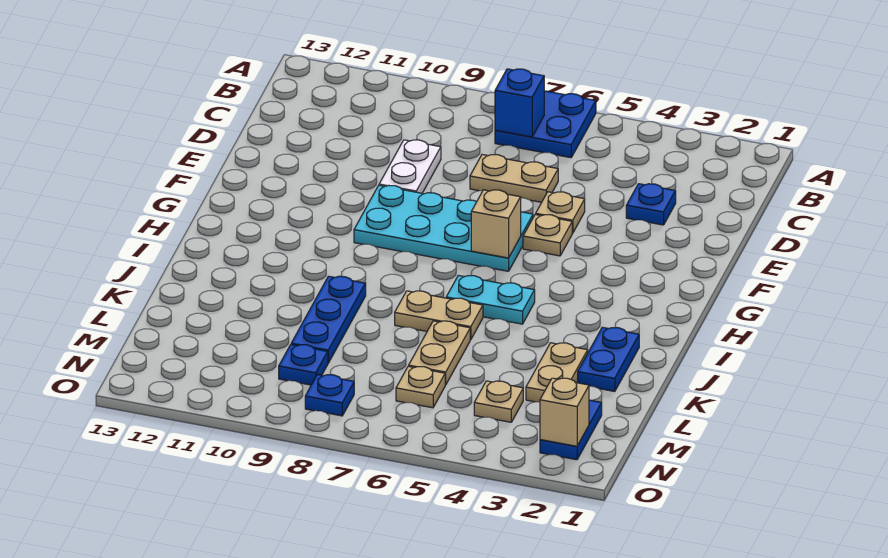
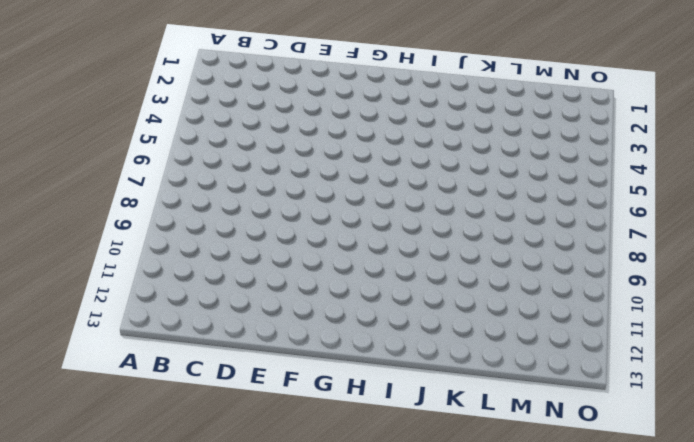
none -> blue plate A6:B7 level 1
none -> blue plate D3 level 1
none -> tan plate D6:D7 level 1

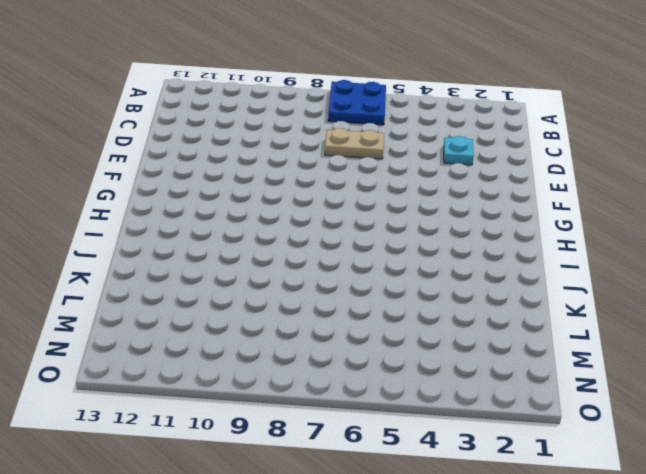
cyan plate D3 level 1 -> blue plate D3 level 1
none -> white plate D9:E9 level 1
none -> tan plate E5 level 1
none -> tan plate F5 level 1

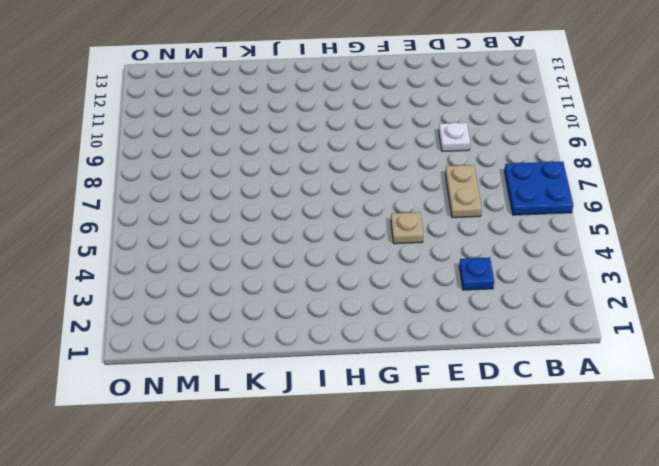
white plate D9 level 1 -> white plate D9:E9 level 1
none -> tan plate E5 level 1
none -> cyan plate F6:G9 level 1
none -> cyan plate I5:I6 level 1

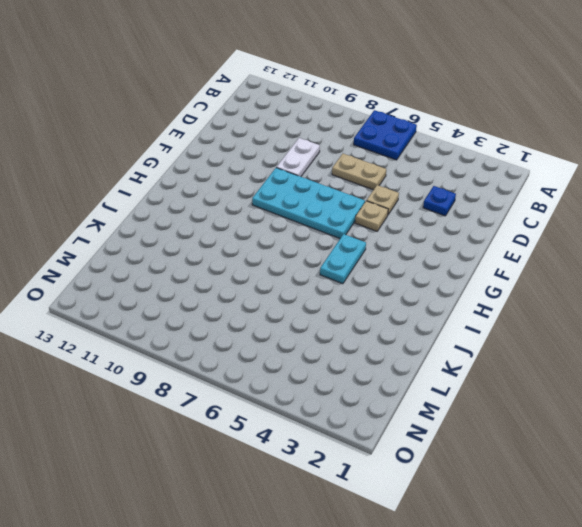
cyan plate H5:I5 level 1 -> cyan plate I5:I6 level 1
none -> blue plate J2:K2 level 1
none -> tan plate J6:J7 level 1
none -> blue plate J9:L9 level 1

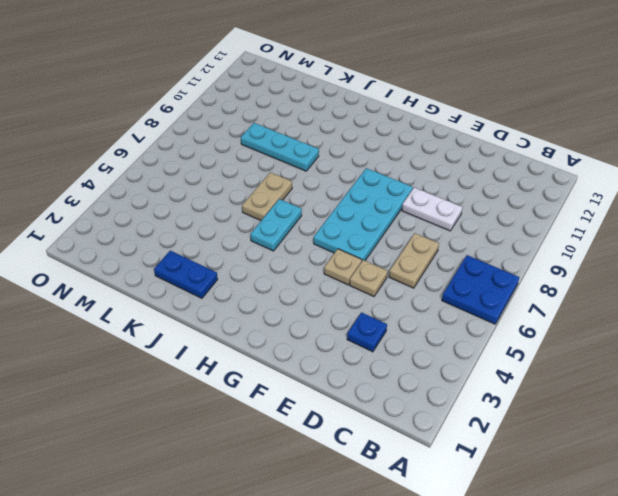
cyan plate J9:L9 level 1 -> blue plate J9:L9 level 1
none -> tan plate K3:L3 level 1
none -> tan plate K6:L6 level 1
none -> blue plate M2:N2 level 1

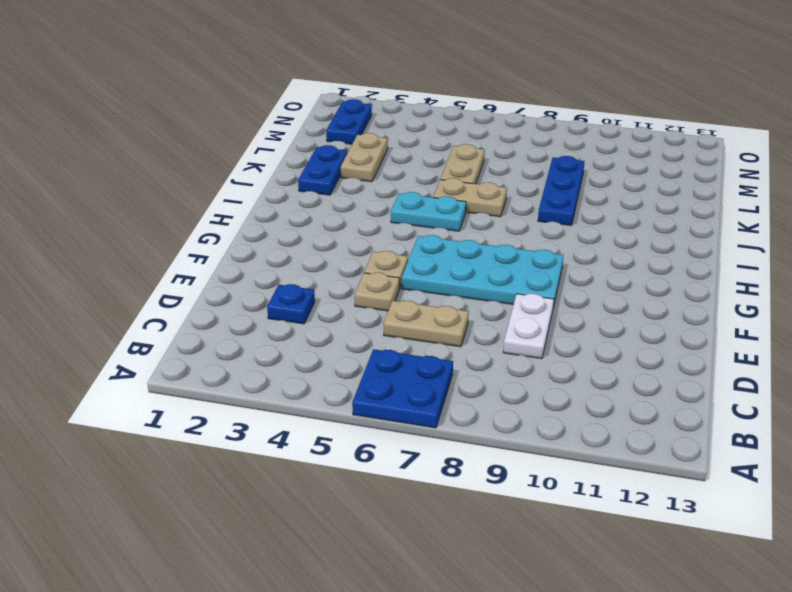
none -> tan plate M4 level 1
none -> tan plate M6 level 1
none -> blue plate M9 level 1

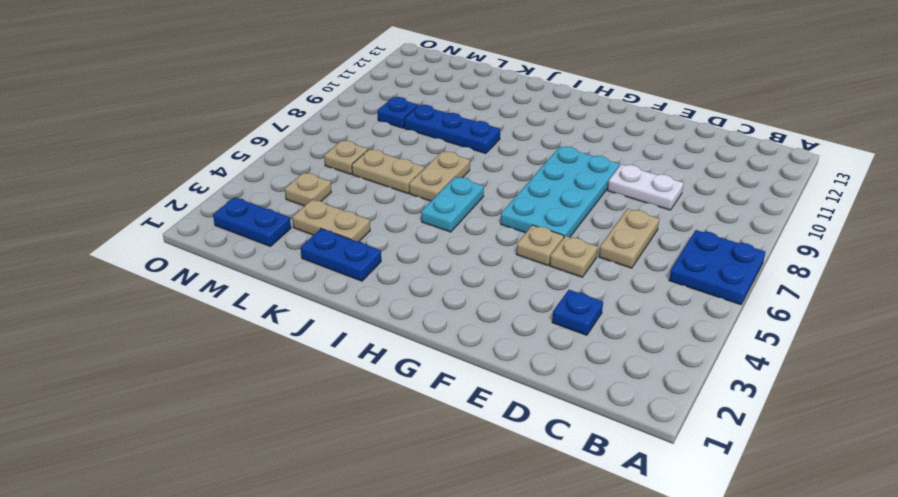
none -> blue plate N8 level 1
none -> blue brick B7 level 2
none -> tan brick G6 level 2

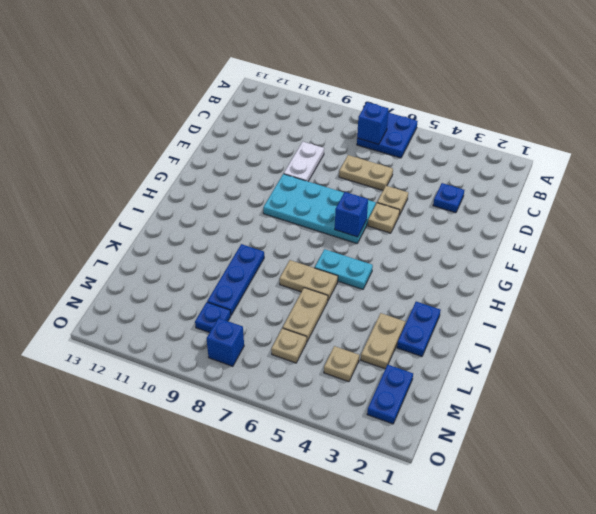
blue brick G6 level 2 -> tan brick G6 level 2
blue brick N8 level 1 -> blue plate N8 level 1
none -> tan brick N2 level 2

